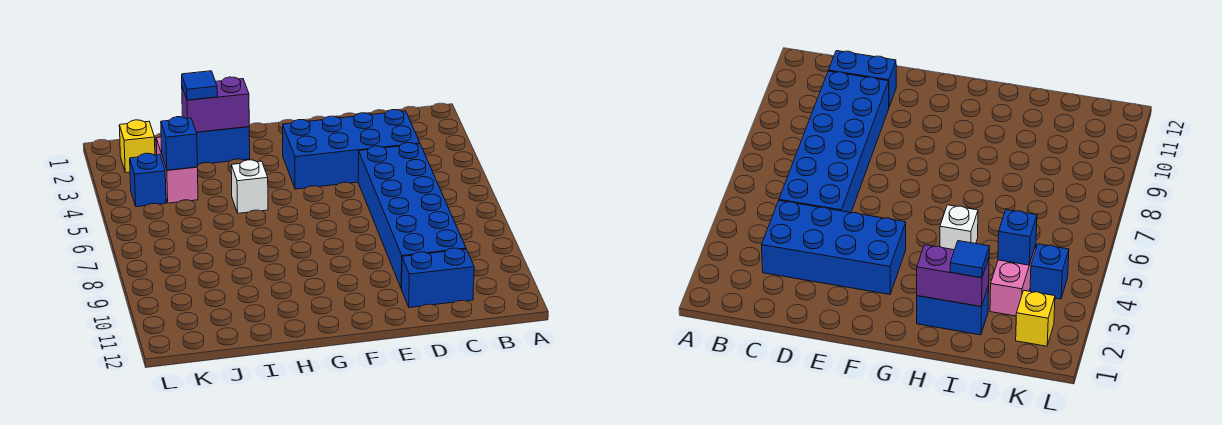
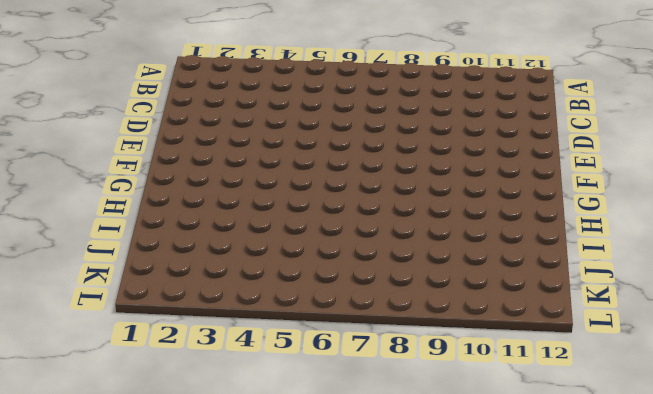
none -> blue brick C3:F4 level 1
none -> blue brick C5:D10 level 1

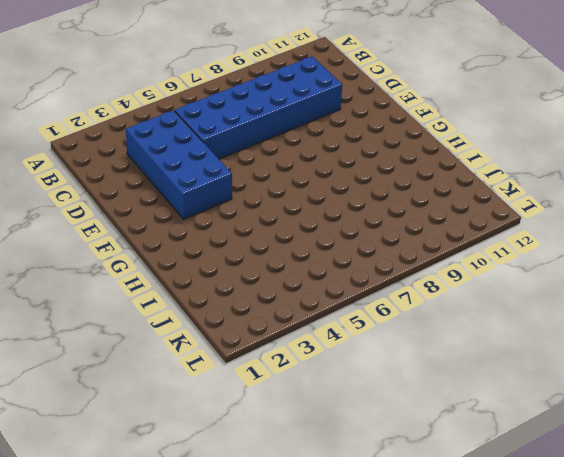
none -> blue brick C11:D11 level 1
none -> blue brick H2:I2 level 1

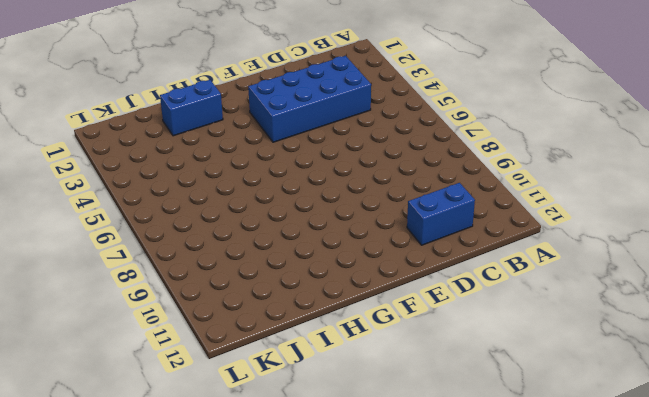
none -> blue brick C5:D10 level 1
none -> white brick H5 level 1

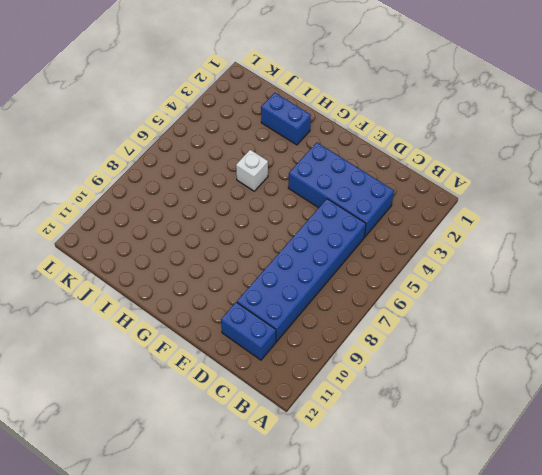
none -> pink brick J3:J4 level 1
none -> yellow brick K2 level 1

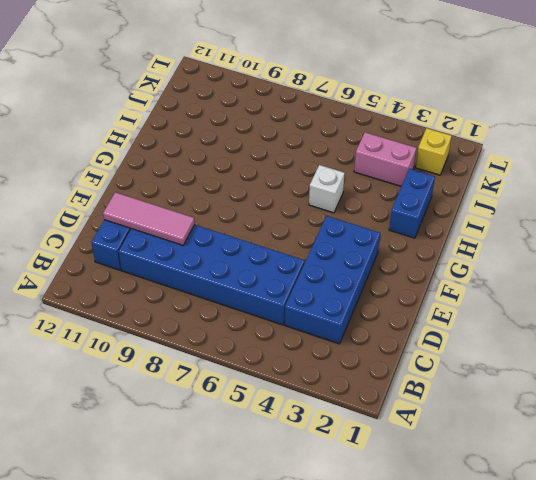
pink tile D9:D11 level 2 -> none
none -> blue brick K4 level 1
none -> purple brick H2:I2 level 2

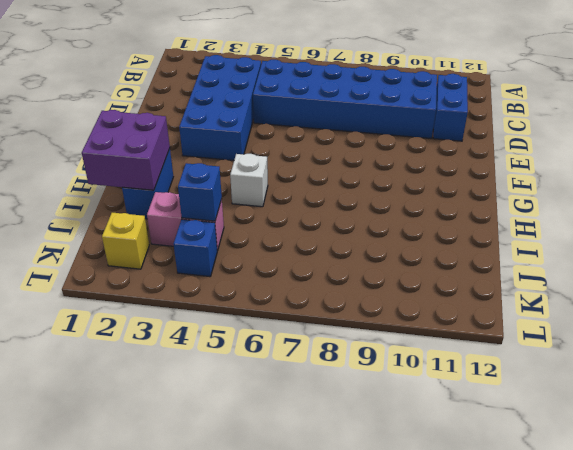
purple brick H1:I2 level 2 -> purple brick H2:I2 level 2
none -> blue tile I2 level 3

